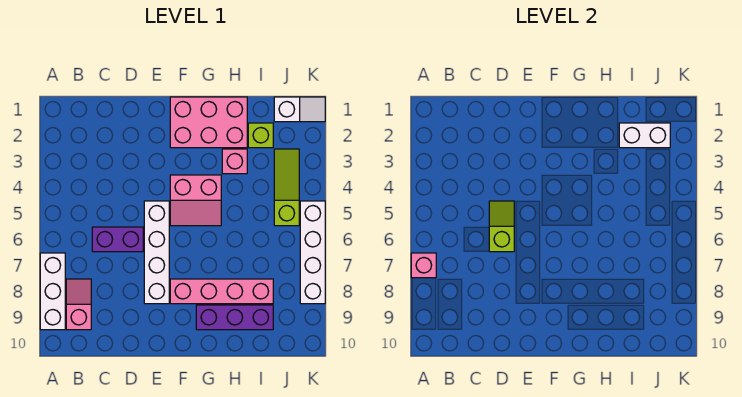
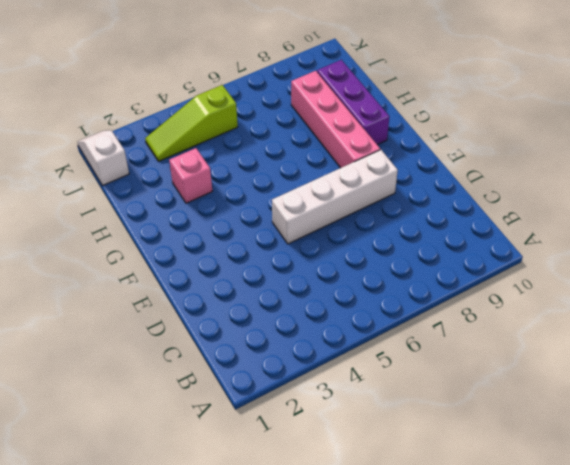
none -> white brick A7:A9 level 1
none -> pink slope B8:B9 level 1 top 9
none -> purple brick C6:D6 level 1

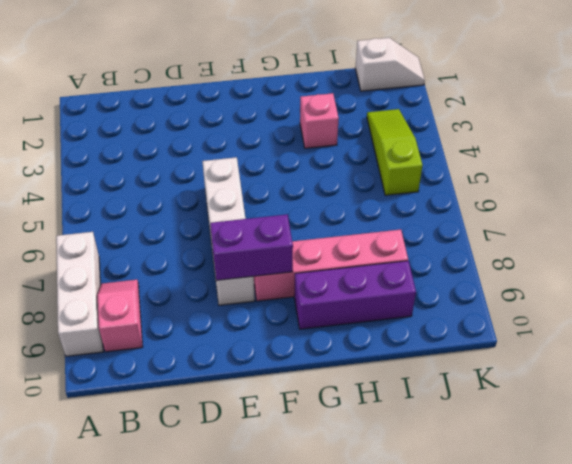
purple brick E8:F8 level 2 -> purple brick C6:D6 level 1
none -> pink brick F1:H2 level 1
none -> pink slope F4:G5 level 1 top 4
none -> lime brick I2 level 1

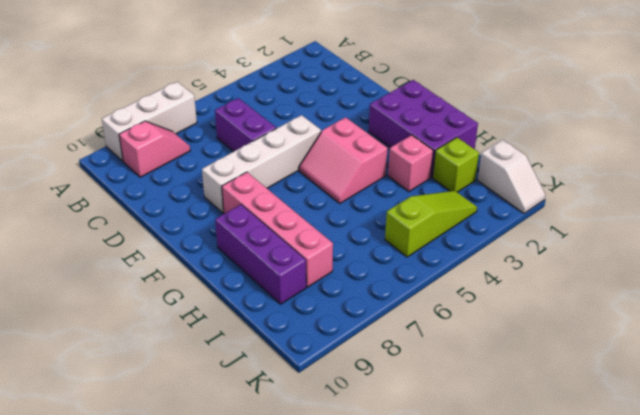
purple brick F1:H2 level 1 -> pink brick F1:H2 level 1
none -> white brick K5:K8 level 1
none -> pink brick A7 level 2
none -> lime slope D5:D6 level 2 top 6

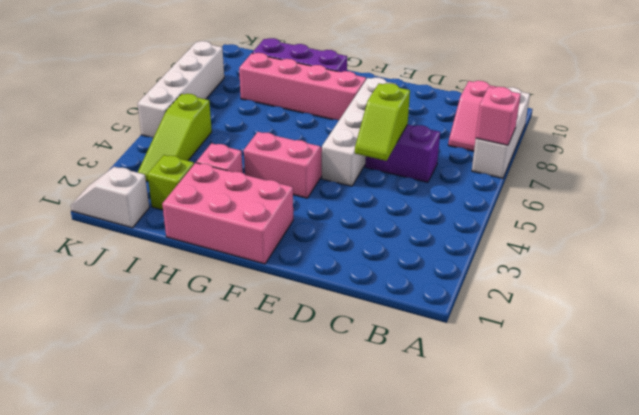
none -> white brick I2:J2 level 2

